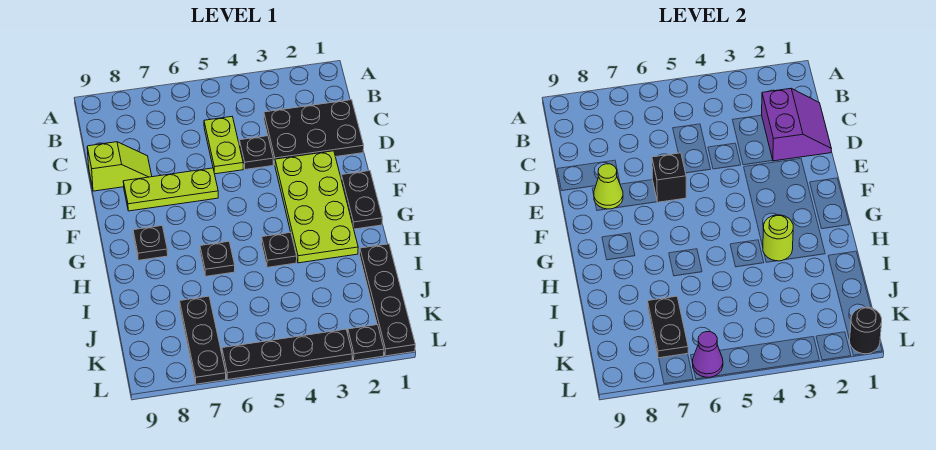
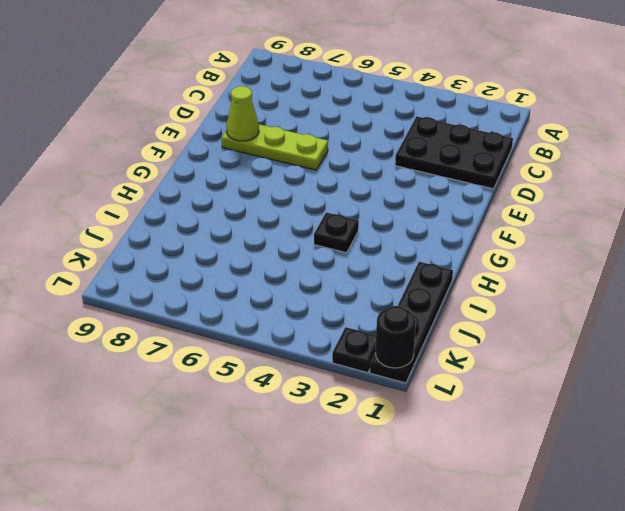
none -> lime plate C5:D5 level 1
none -> black plate D4 level 1
none -> lime slope D8:D9 level 1 top 9

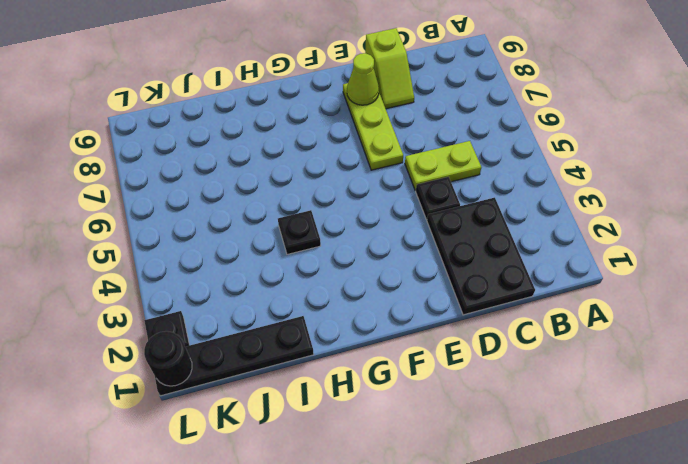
none -> lime plate E2:H3 level 1
none -> black plate F1:G1 level 1
none -> black plate G8 level 1

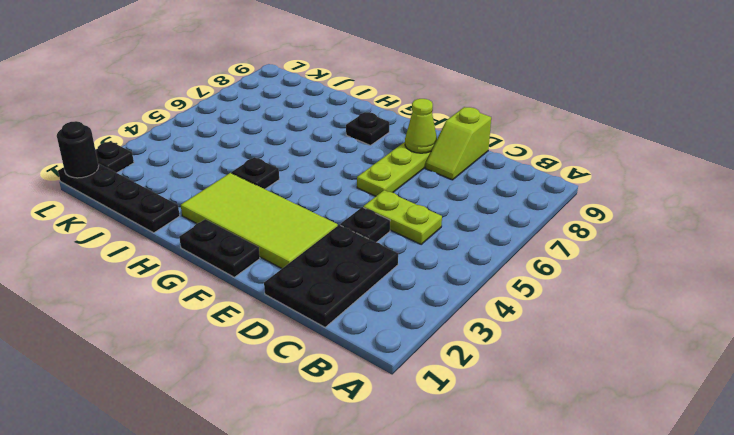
lime tile E2:H3 level 1 -> lime plate E2:H3 level 1
none -> black plate H6 level 1
none -> black plate J7:L7 level 1
none -> black plate L3:L6 level 1

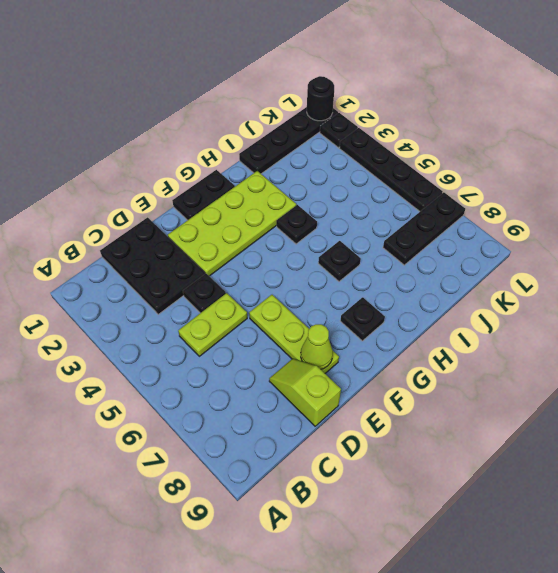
none -> purple slope C1:D2 level 2 top 2
none -> black brick E6 level 2
none -> lime round brick H3 level 2

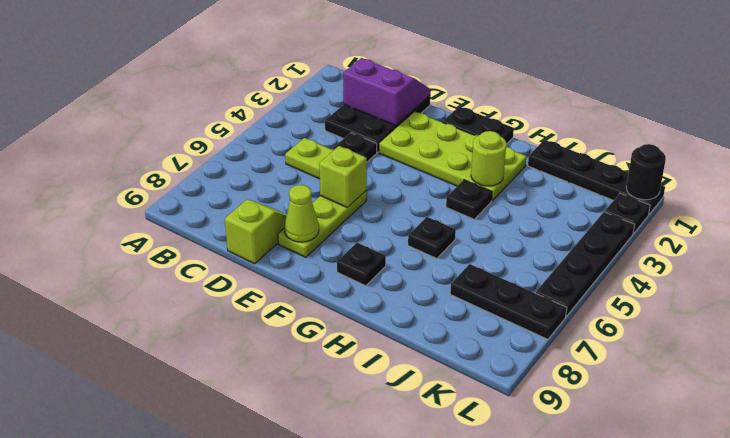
lime brick E6 level 2 -> black brick E6 level 2
none -> black plate J7:K7 level 2
none -> purple cone L6 level 2

